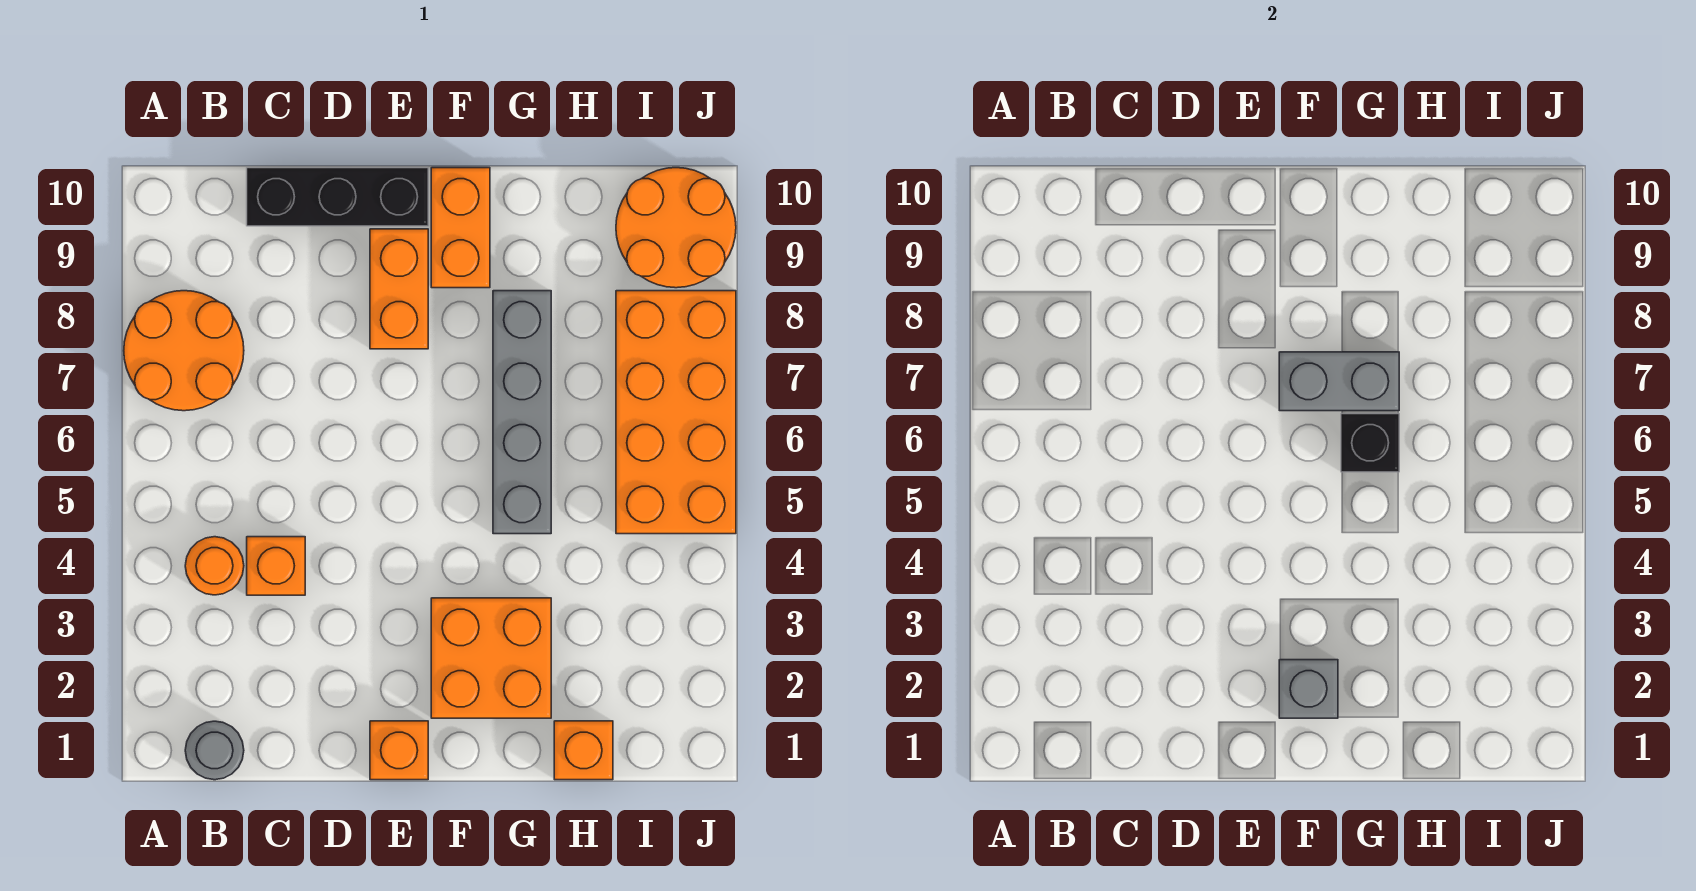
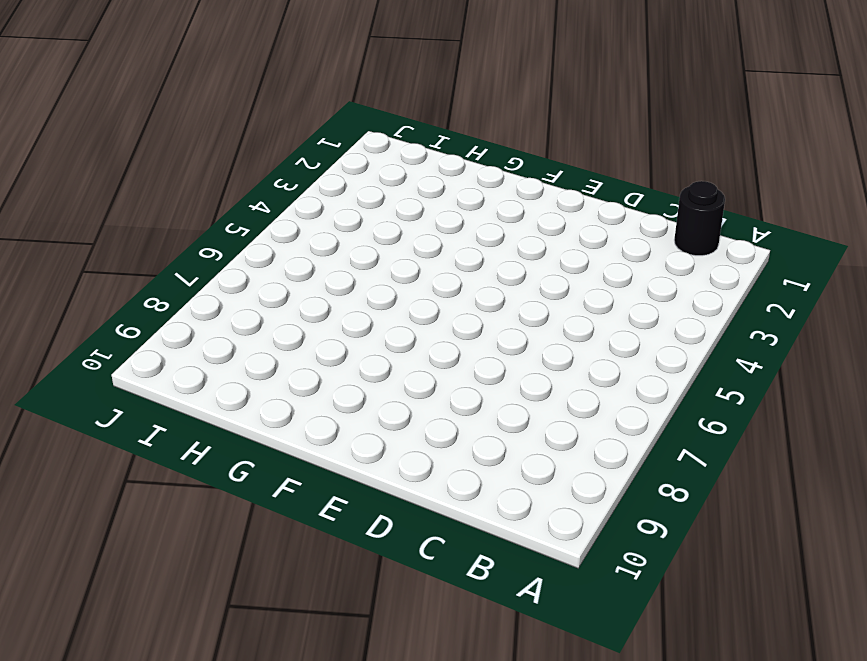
black round brick B1 level 1 -> grey round brick B1 level 1
none -> orange round brick A7:B8 level 1
none -> orange round brick B4 level 1
none -> orange brick C4 level 1

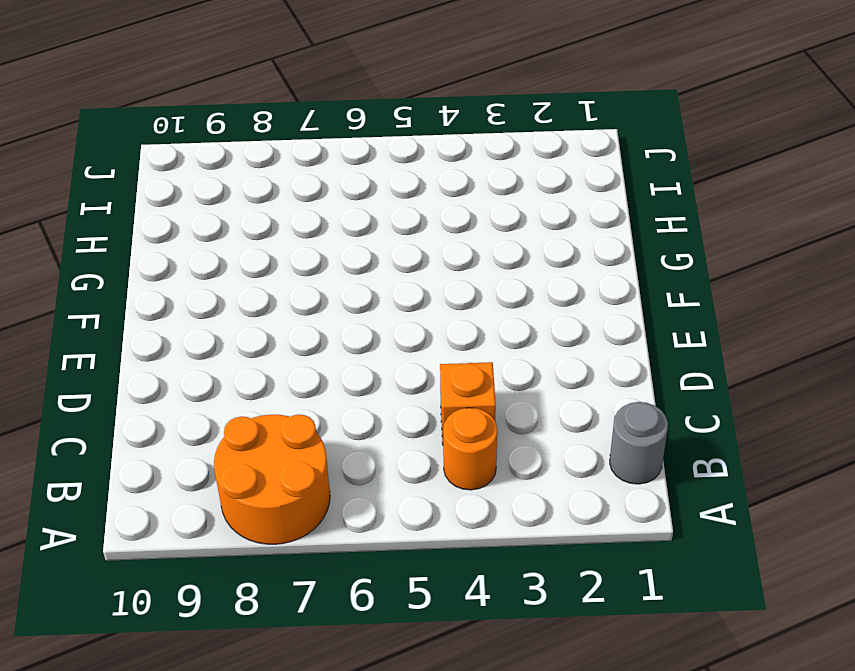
none -> black brick C10:E10 level 1
none -> orange brick E1 level 1
none -> orange brick E8:E9 level 1

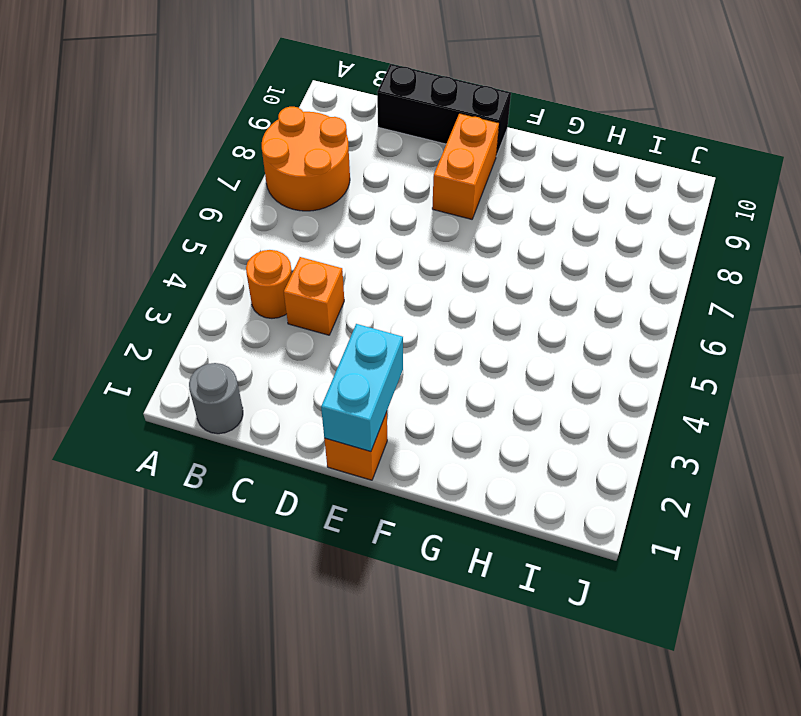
cyan brick E1:E2 level 2 -> none
none -> orange brick F2:G3 level 1
none -> orange brick F9:F10 level 1
none -> grey brick G5:G8 level 1

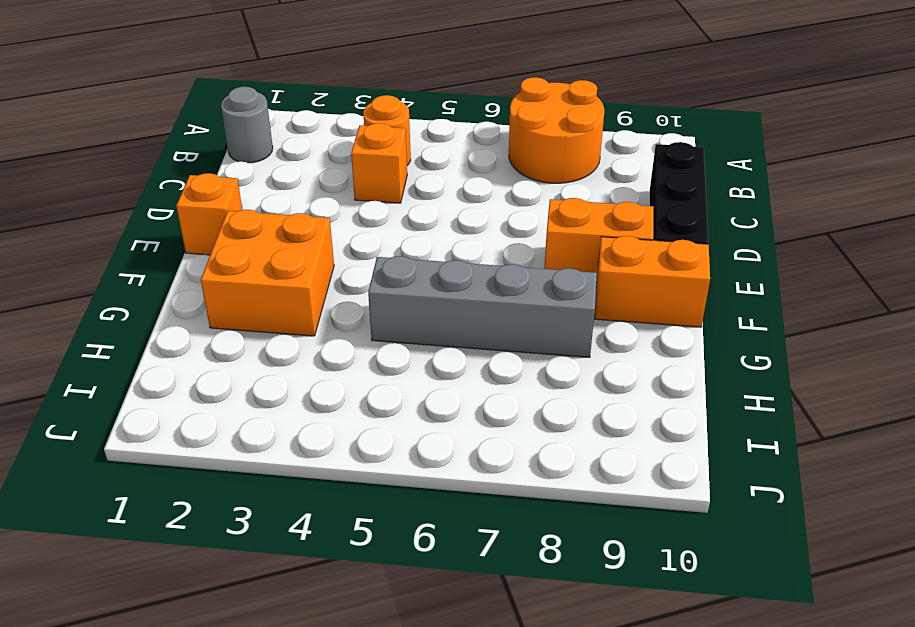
none -> orange brick H1 level 1
none -> orange brick I5:J8 level 1
none -> orange round brick I9:J10 level 1

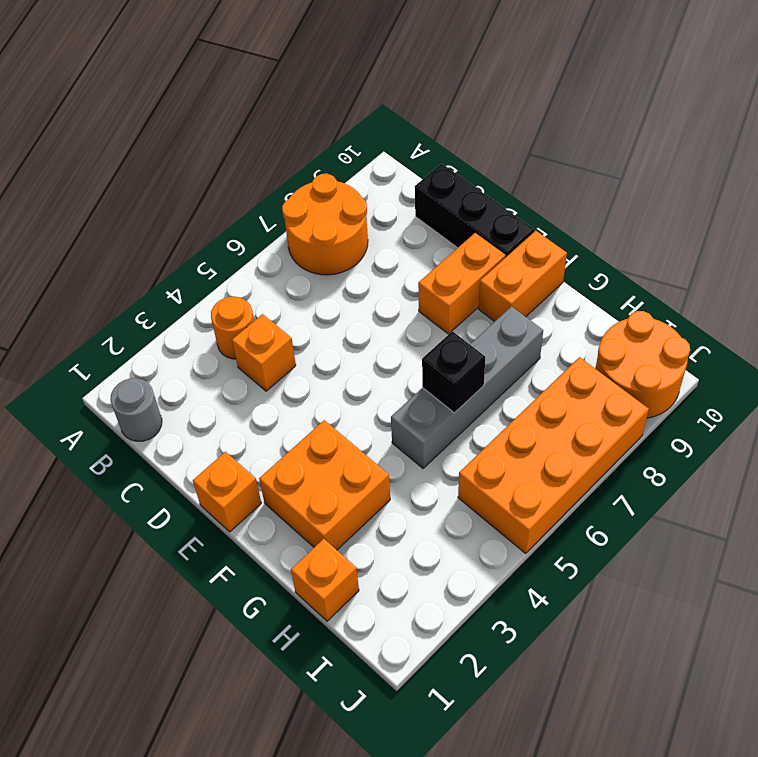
none -> grey brick F2 level 2
none -> grey brick F7:G7 level 2

